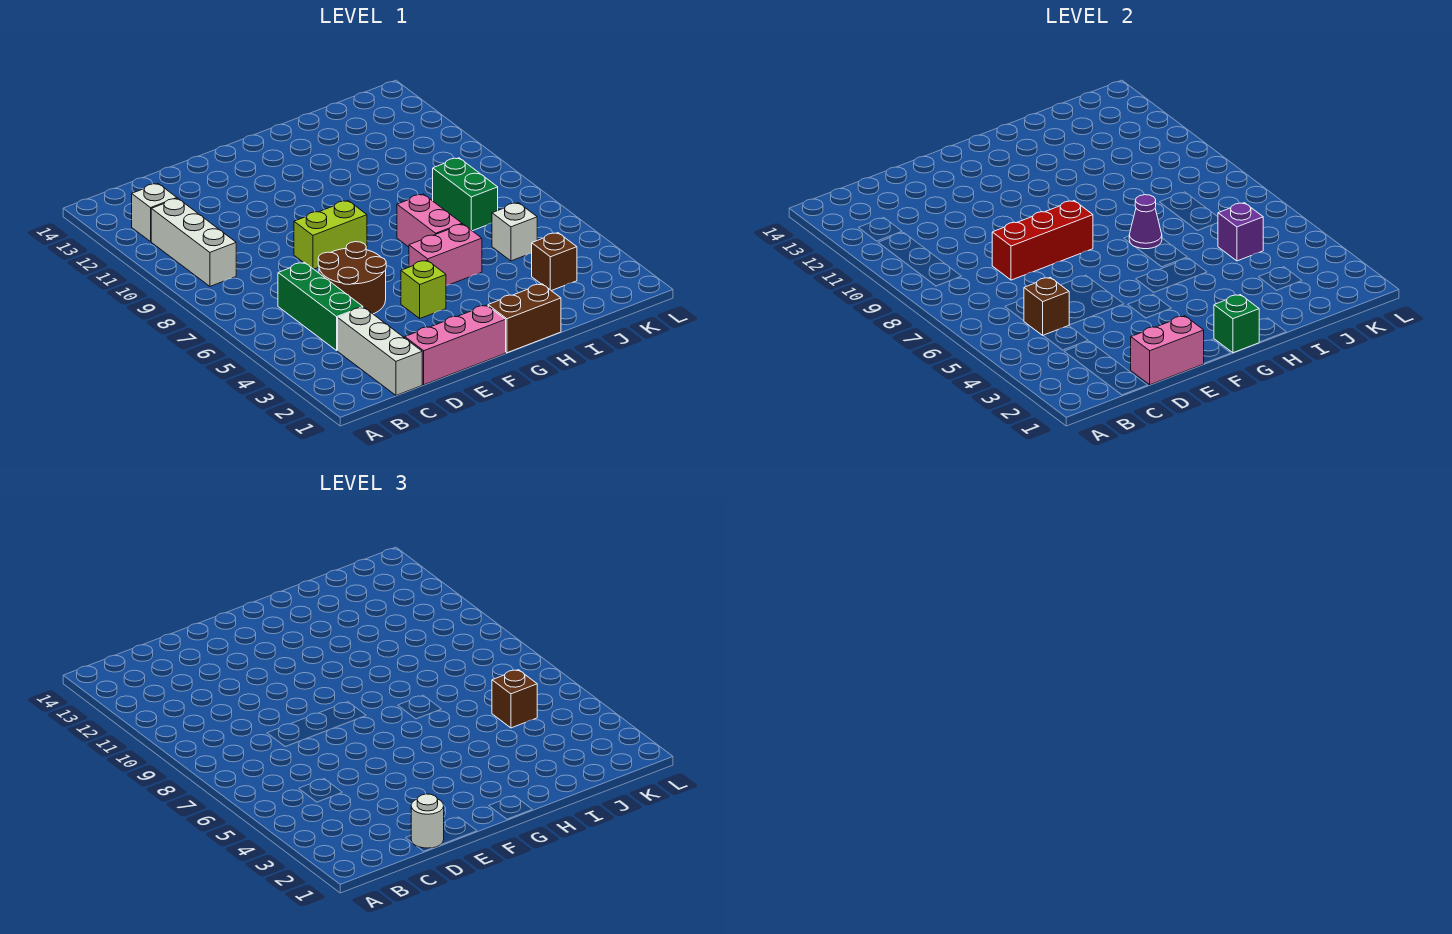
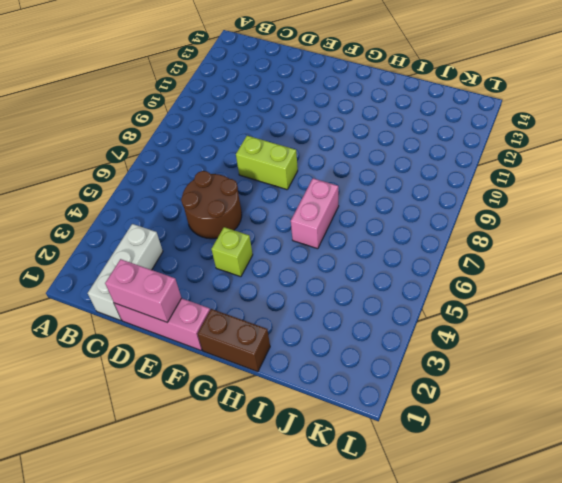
none -> white brick B9:B11 level 1
none -> white brick B12 level 1
none -> green brick C4:C6 level 1

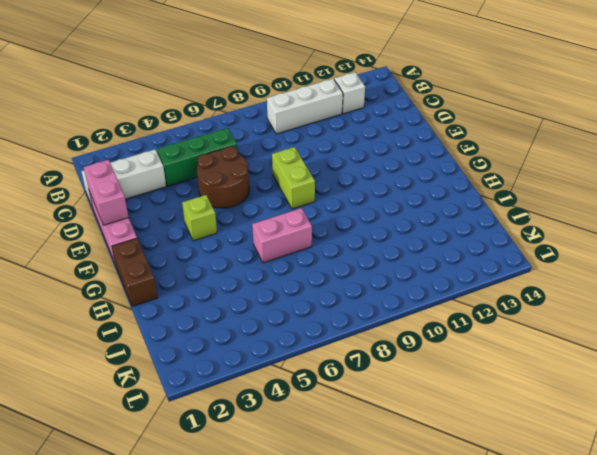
none -> pink brick G5:H5 level 1
none -> brown brick J3 level 1
none -> white brick J5 level 1

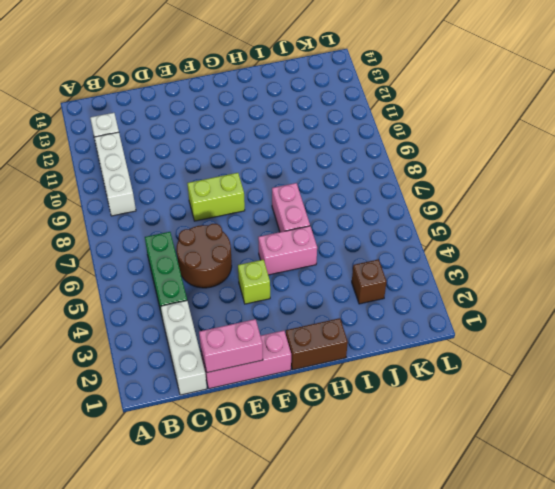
none -> white brick J5 level 1
none -> green brick J7:J8 level 1
none -> brown brick C5 level 2

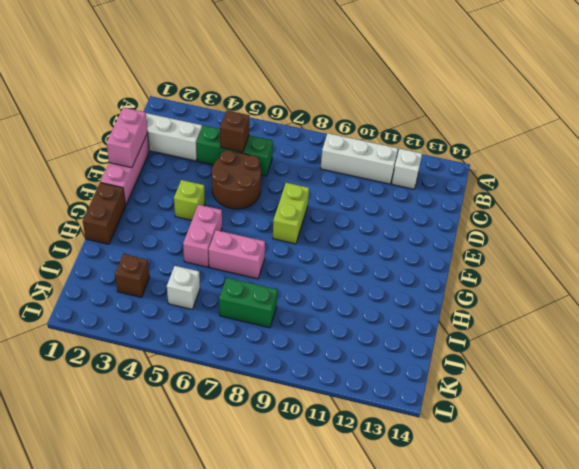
none -> red brick D8:F8 level 2
none -> green brick G1 level 2
none -> purple cone H7 level 2

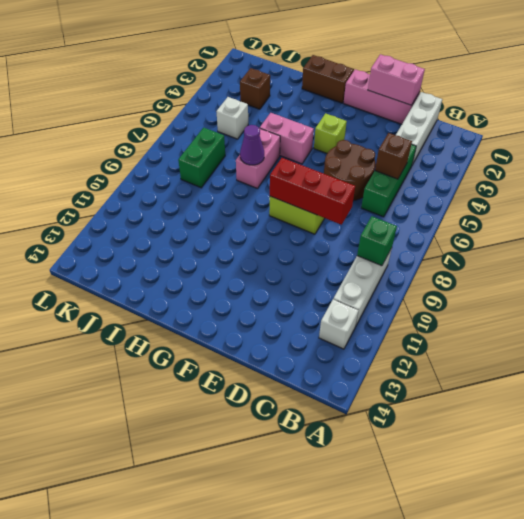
green brick B9 level 2 -> green brick G1 level 2
none -> purple brick J5 level 2
none -> white round brick D1 level 3
none -> brown brick J5 level 3

